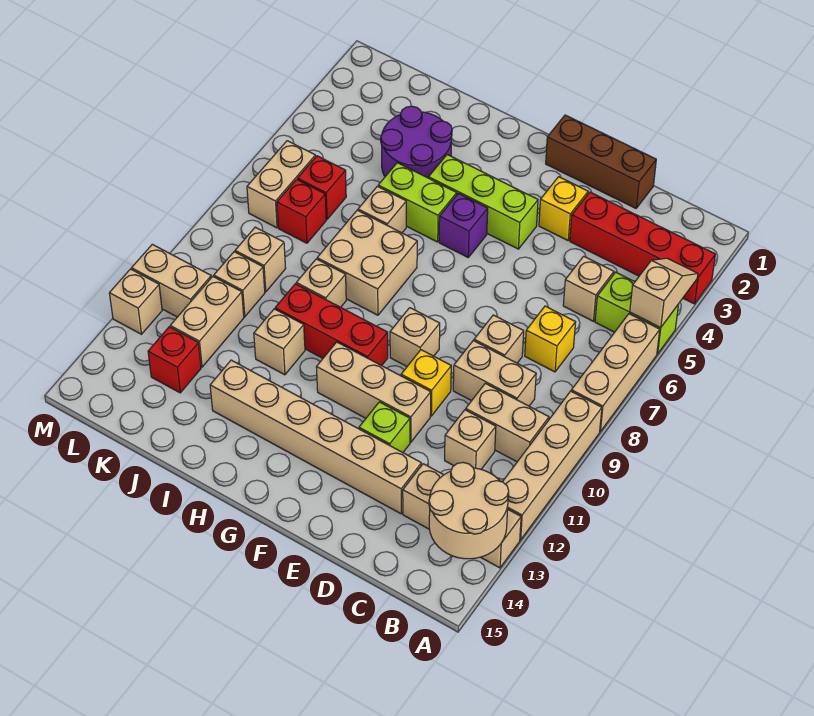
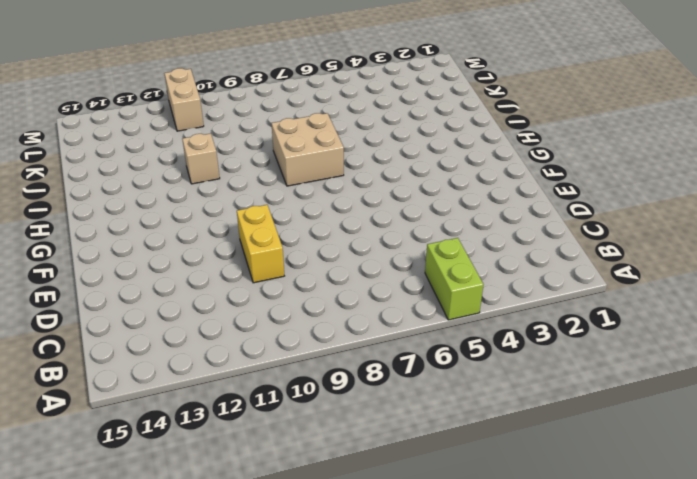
yellow brick D10:E10 level 1 -> yellow brick E10 level 1
none -> red brick A3:D3 level 1
none -> tan brick A6:A8 level 1
none -> tan brick A9:A12 level 1
none -> tan brick A13:C13 level 1

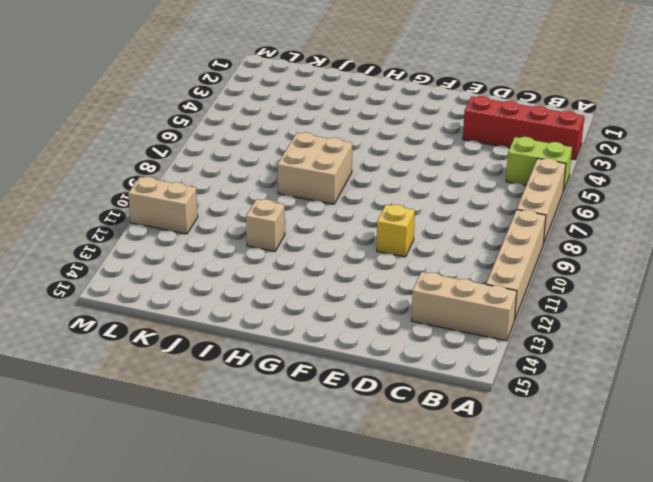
none -> tan brick B10:C10 level 1
none -> tan brick C5 level 1
none -> yellow brick C7 level 1
none -> tan brick C9:D9 level 1

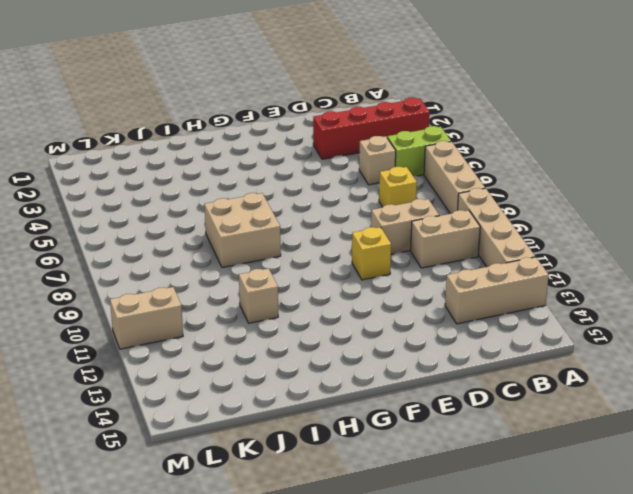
none -> tan brick C11 level 1
none -> brown brick D1:F1 level 1
none -> tan brick D8 level 1
none -> tan brick D13:I13 level 1

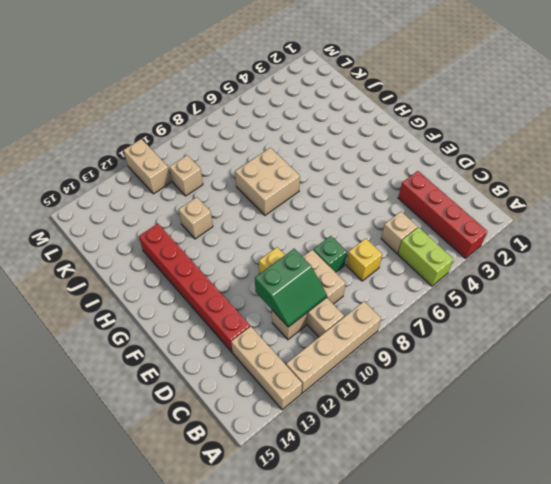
green slope C10:D11 level 2 top D -> none
green brick D8 level 1 -> tan brick D8 level 1
red brick D13:I13 level 1 -> tan brick D13:I13 level 1
none -> tan brick A6:A8 level 1
none -> brown brick D1:F1 level 1
none -> yellow brick E3 level 1
none -> tan brick E11:G11 level 1

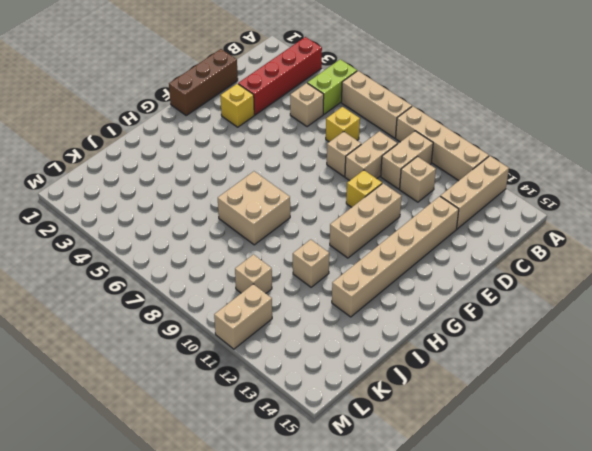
none -> lime brick E12 level 1
none -> lime brick F4:H4 level 1
none -> tan brick F9 level 1
none -> purple brick G5 level 1

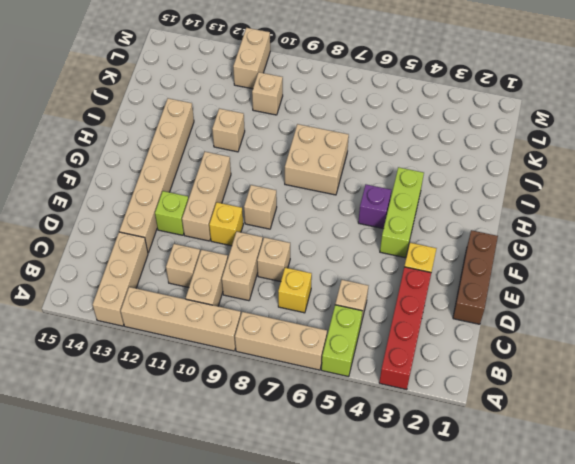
none -> red brick G10:I10 level 1
none -> lime brick H5:I5 level 1
none -> purple round brick I3:J4 level 1
none -> tan brick I6 level 1

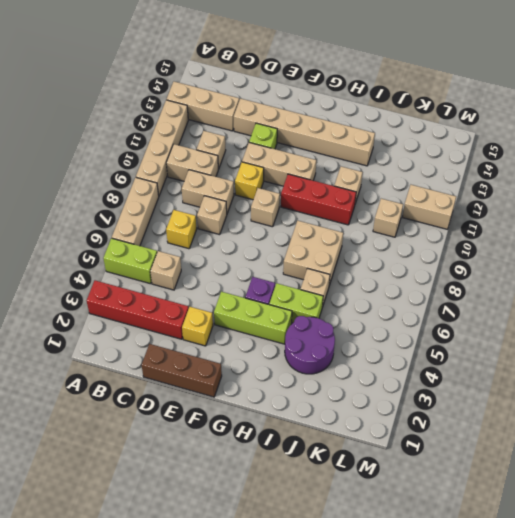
none -> tan brick I9 level 1
none -> red brick K6 level 1
none -> red brick K7 level 1
none -> tan brick K9 level 1

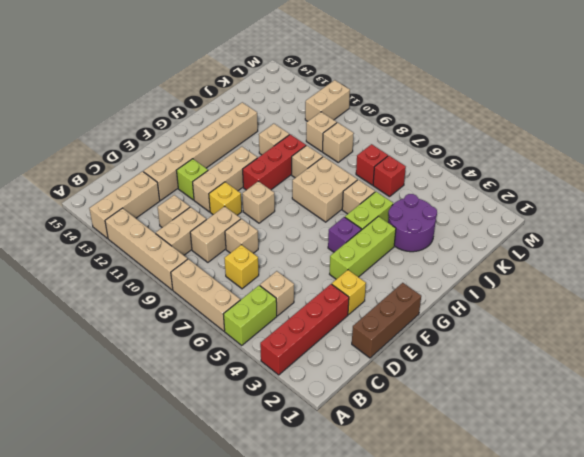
none -> tan brick K11:K12 level 1
none -> red brick K13 level 1
none -> tan brick L6:L7 level 1
none -> tan brick M12 level 1

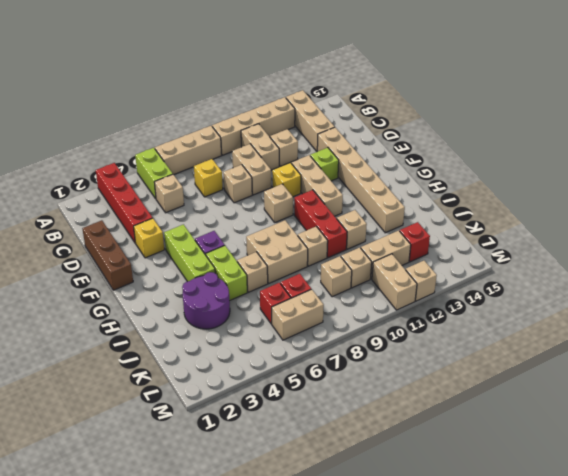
none -> tan slope A4:A5 level 2 top 5
none -> tan round brick A13:B14 level 2

